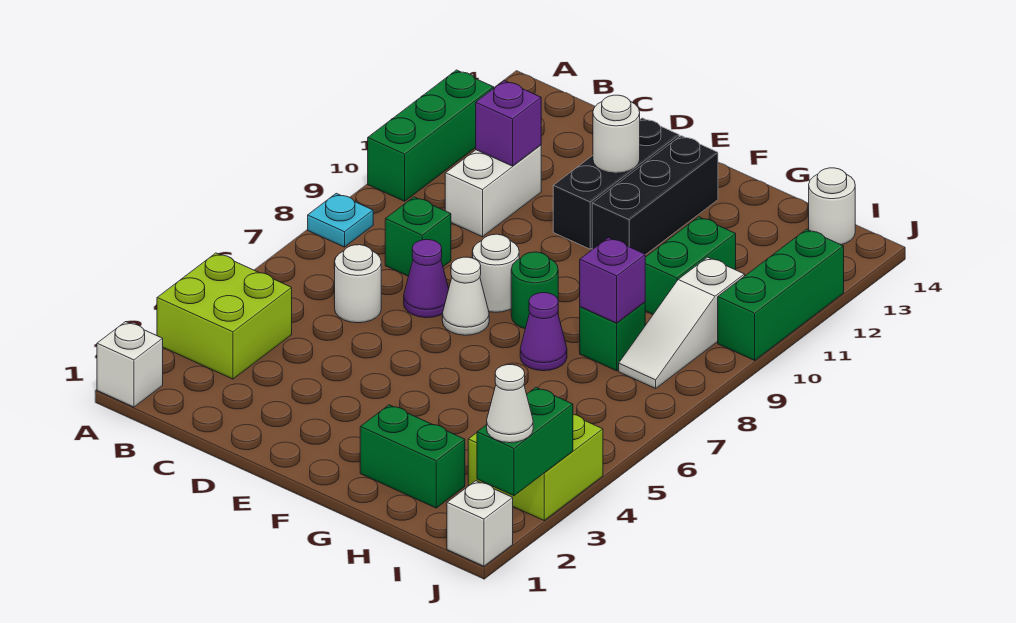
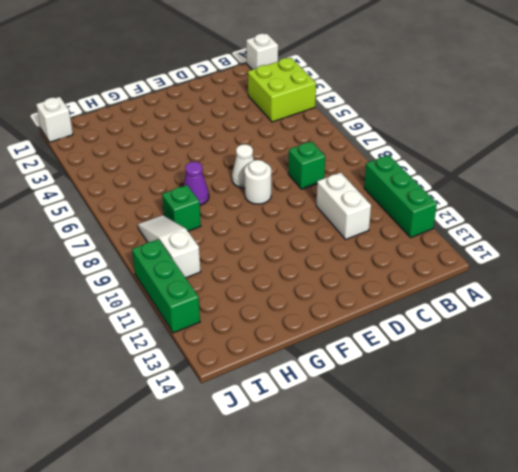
none -> cyan plate A8 level 1
none -> white round brick C6 level 1
none -> purple cone D7 level 1

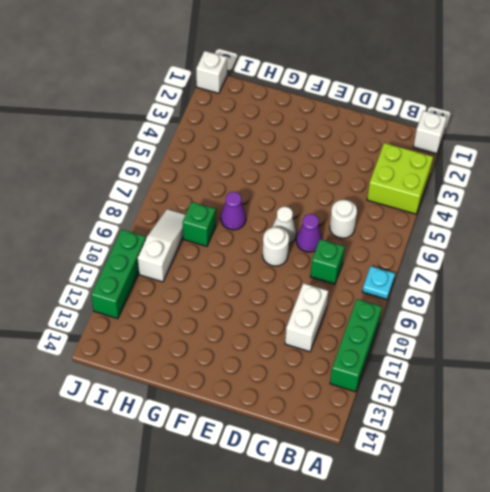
none -> black brick E11:E13 level 1
none -> green round brick F8 level 1
none -> black brick F11:F13 level 1

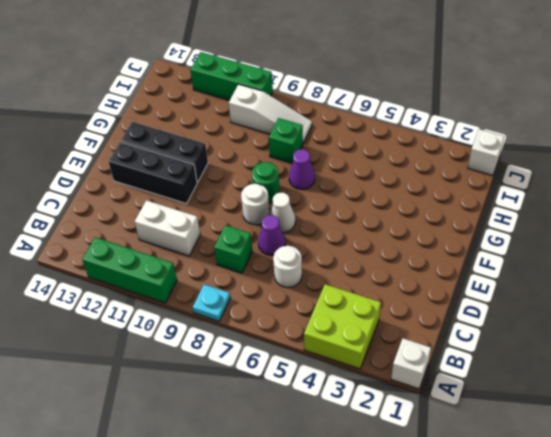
none -> green brick G2:H2 level 1
none -> green brick H10:H11 level 1
none -> lime brick I3:J4 level 1

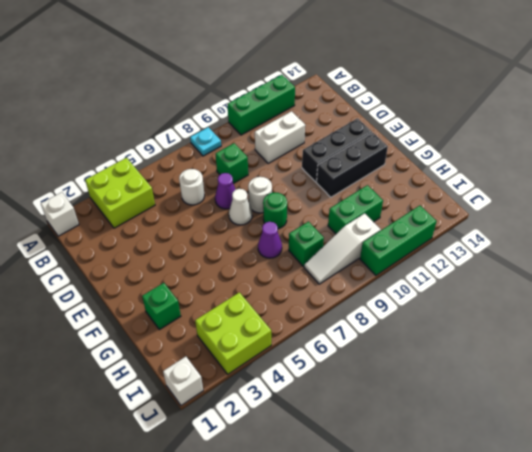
green brick G2 level 1 -> green brick G2:H2 level 1
none -> white round brick I14 level 1
none -> purple brick C11 level 2
none -> white round brick E12 level 2

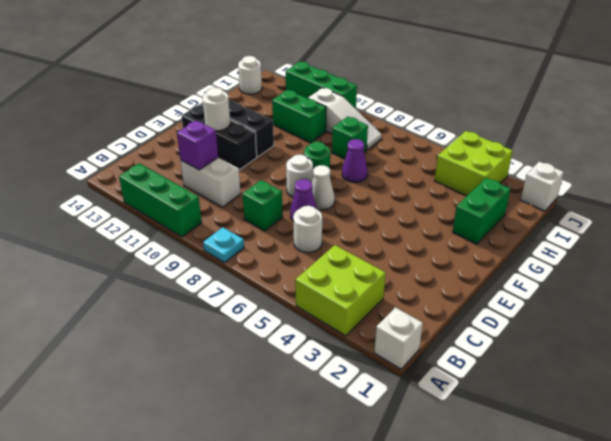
none -> purple brick H8 level 2
none -> green brick J2:J3 level 2
none -> white cone J2 level 3

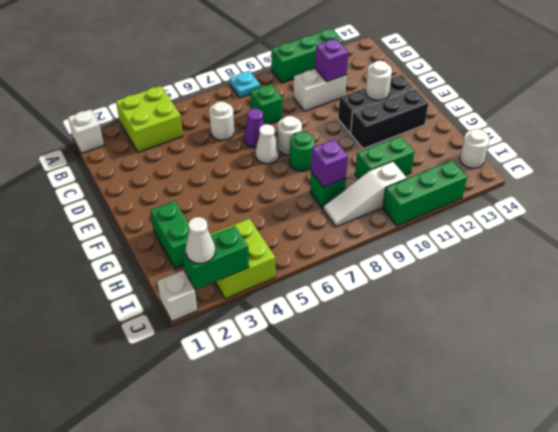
none -> purple cone G7 level 1

